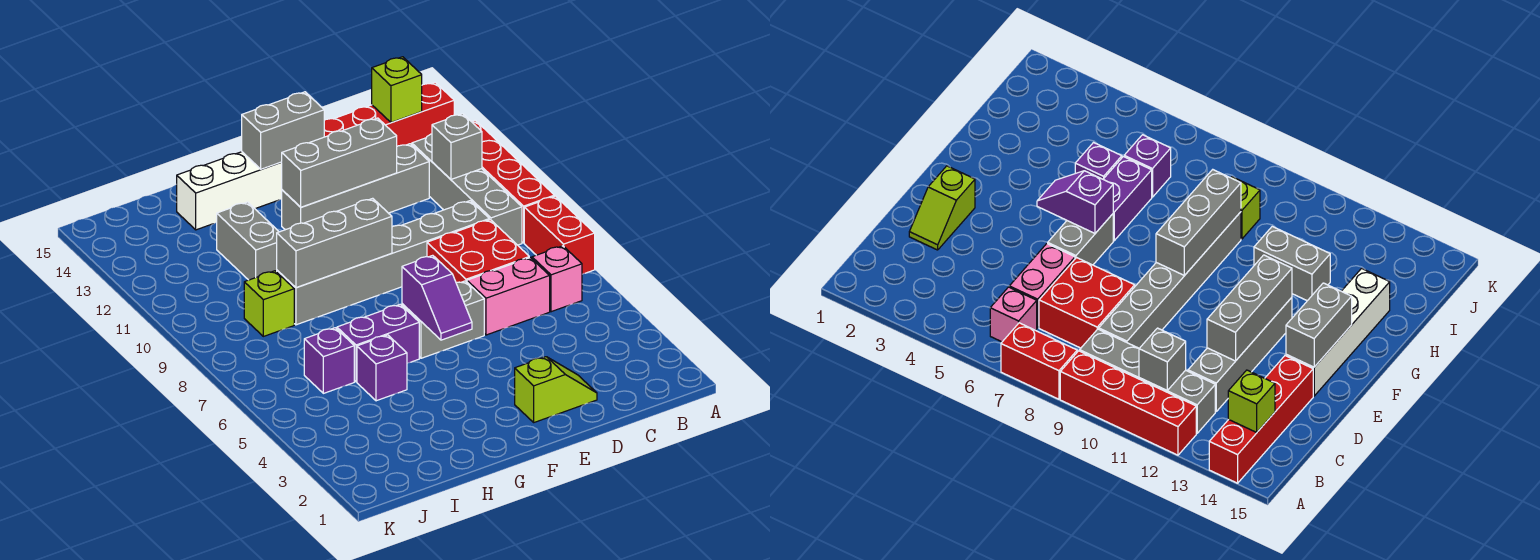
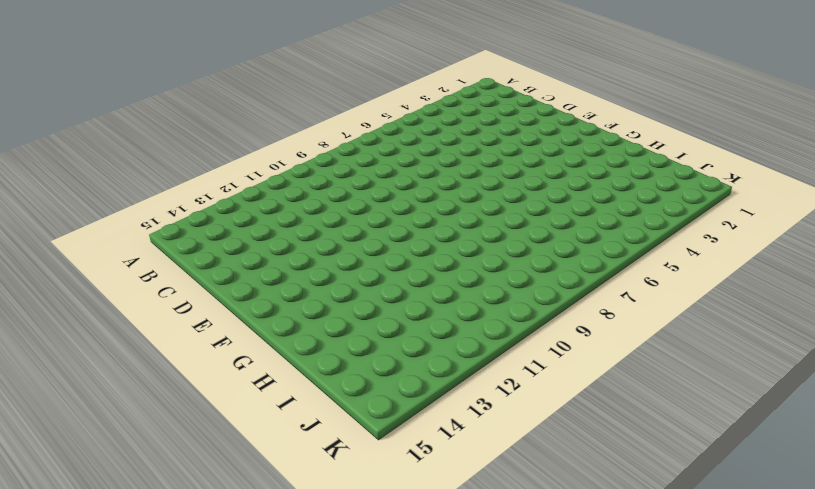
none -> red brick A7:A8 level 1
none -> red brick A9:A12 level 1
none -> red brick A14:D14 level 1

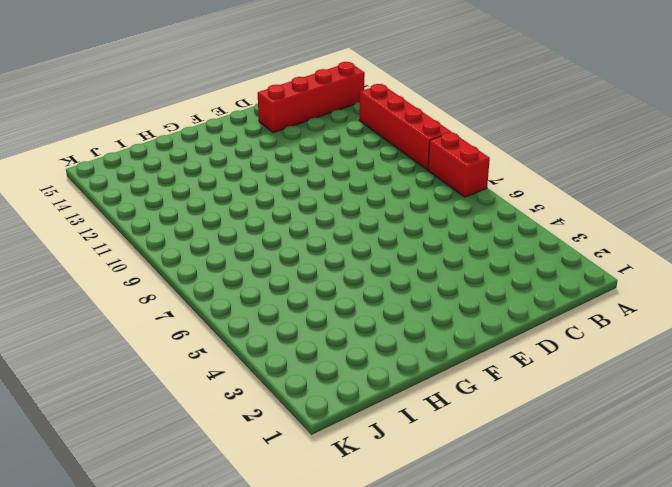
none -> pink brick B6 level 1
none -> grey brick B9:B12 level 1
none -> pink brick C6:D6 level 1

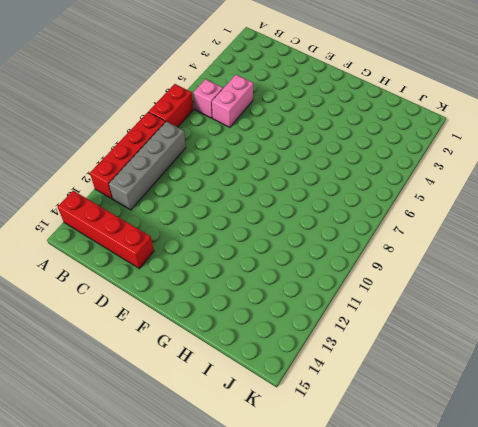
pink brick C5:C6 level 1 -> pink brick C6:D6 level 1
none -> red brick C7:D8 level 1
none -> grey brick C9:H9 level 1
none -> grey brick C12:F12 level 1

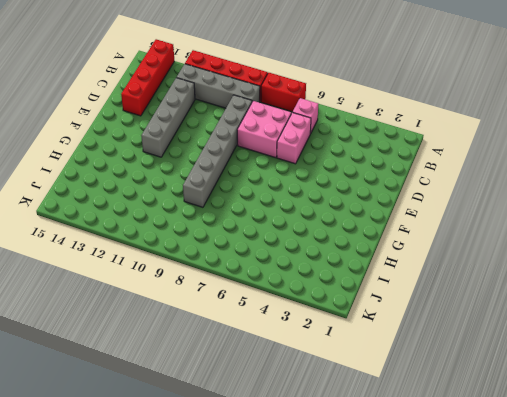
pink brick C7:D8 level 1 -> red brick C7:D8 level 1
none -> lime slope D2:E2 level 1 top E
none -> grey brick E6:F6 level 1
none -> white brick E14:H14 level 1

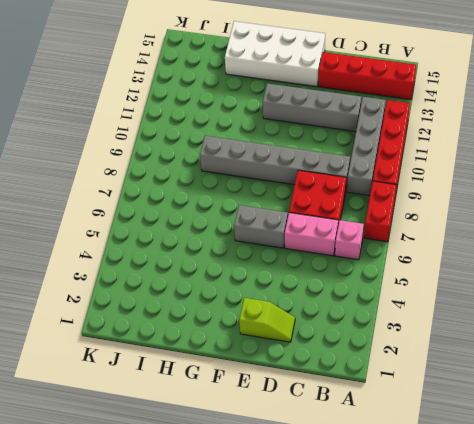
white brick E14:H15 level 1 -> white brick E14:H14 level 1
none -> purple brick G6:H6 level 1
none -> purple brick H5 level 1
none -> grey brick H11:H12 level 1

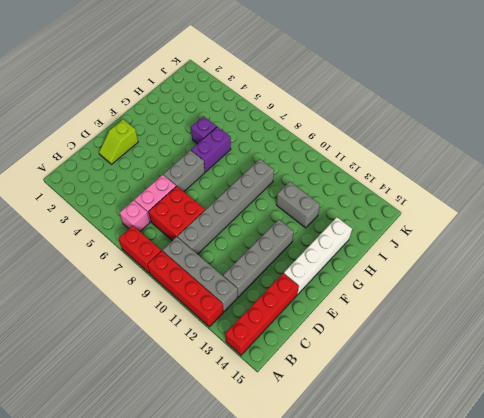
none -> purple brick I6 level 1
none -> lime brick I9 level 1
none -> grey brick B11 level 2

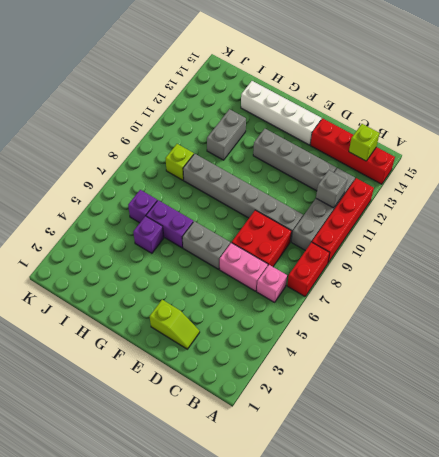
none -> grey brick D12:F12 level 2
none -> grey brick E14:F14 level 2
none -> purple slope F5:F6 level 2 top 6

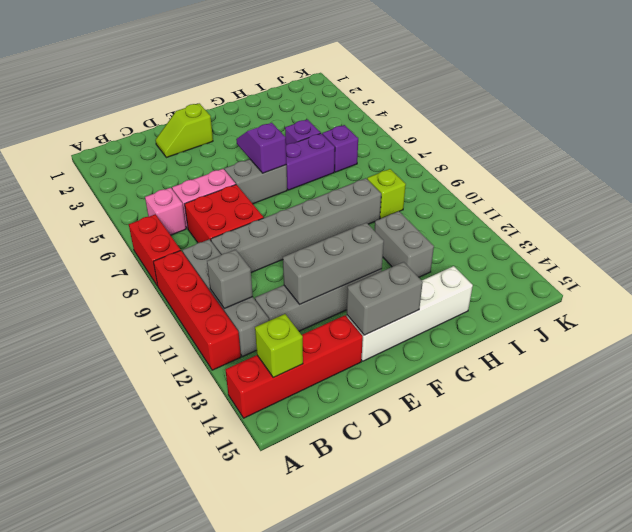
none -> grey brick F9:H9 level 2

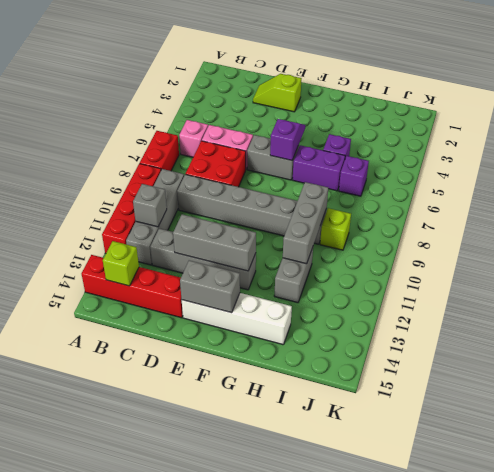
grey brick H9:H11 level 2 -> grey brick F9:H9 level 2

